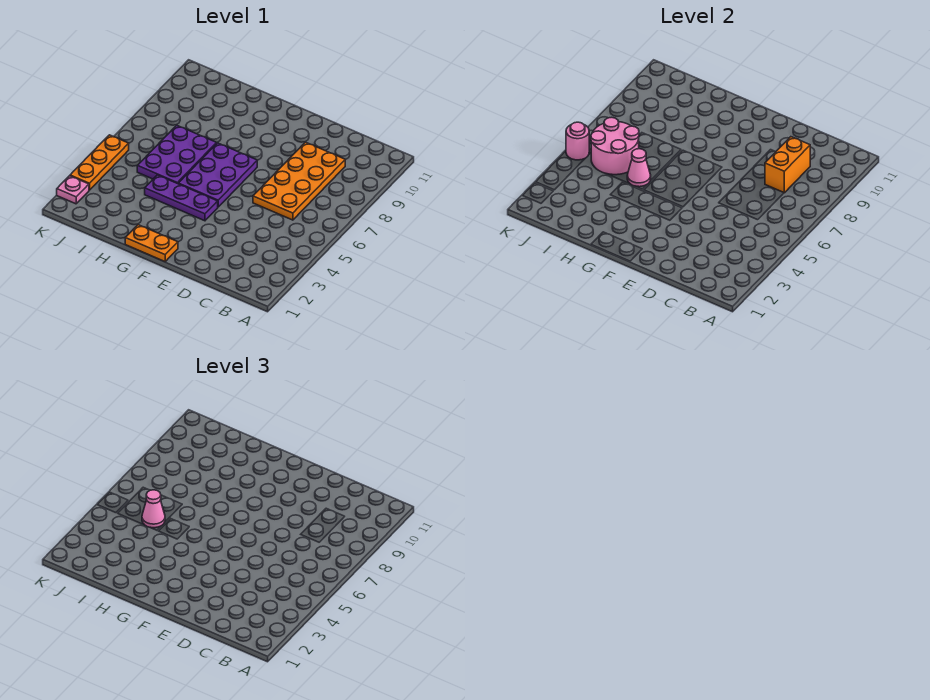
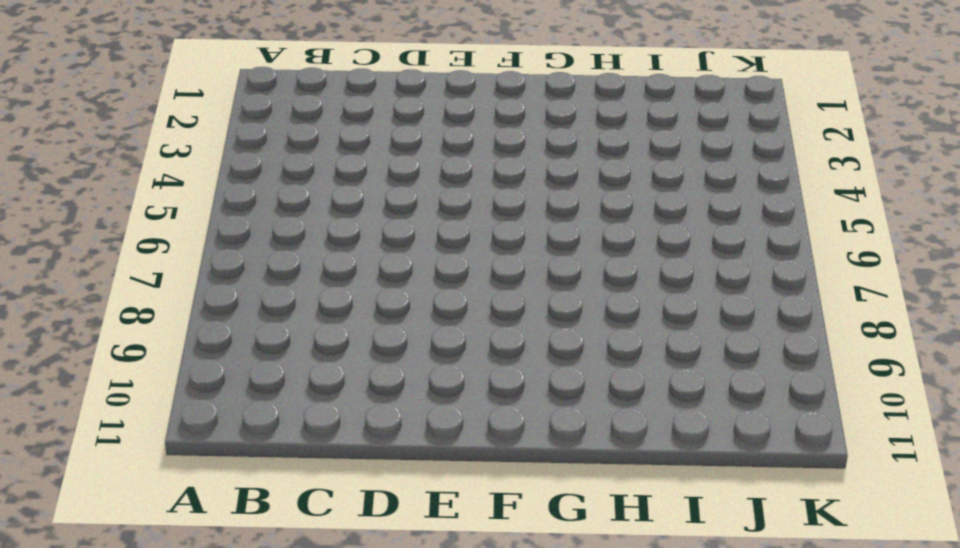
none -> orange plate C6:D9 level 1
none -> orange plate F1:G1 level 1
none -> purple plate F4:H4 level 1

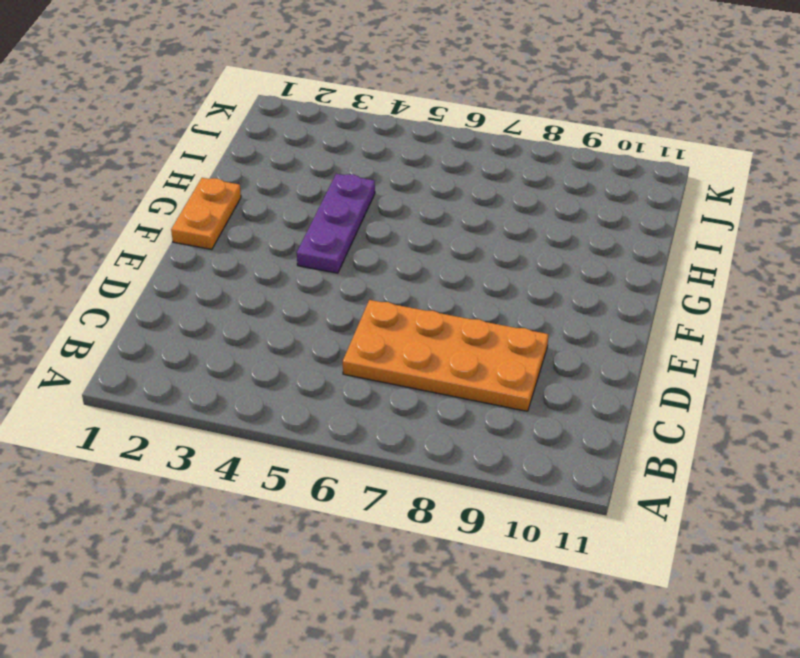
none -> purple plate F5:G7 level 1
none -> purple plate H5:I7 level 1
none -> pink plate K2 level 1

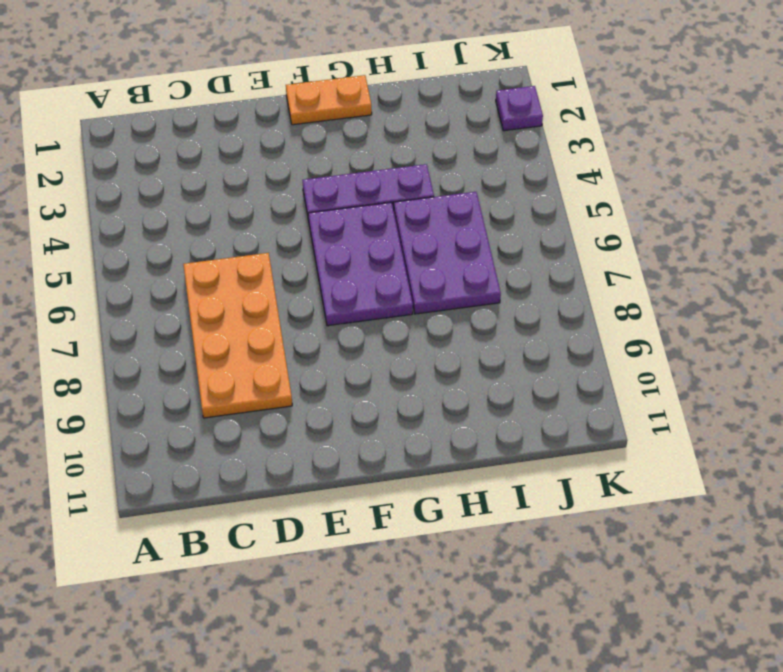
purple plate K2 level 1 -> pink plate K2 level 1
none -> orange plate K3:K5 level 1
none -> orange brick C8:C9 level 2
none -> pink cone H5 level 2

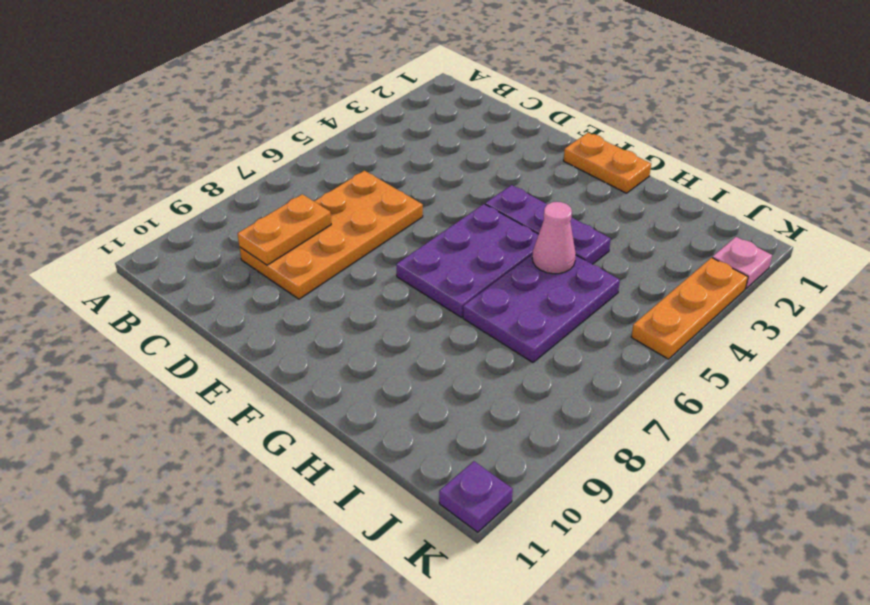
orange plate C8:C9 level 2 -> orange brick C8:C9 level 2
purple plate K11 level 1 -> none
none -> pink round brick I5:J6 level 2
none -> pink round brick K5 level 2
none -> pink cone I5 level 3

